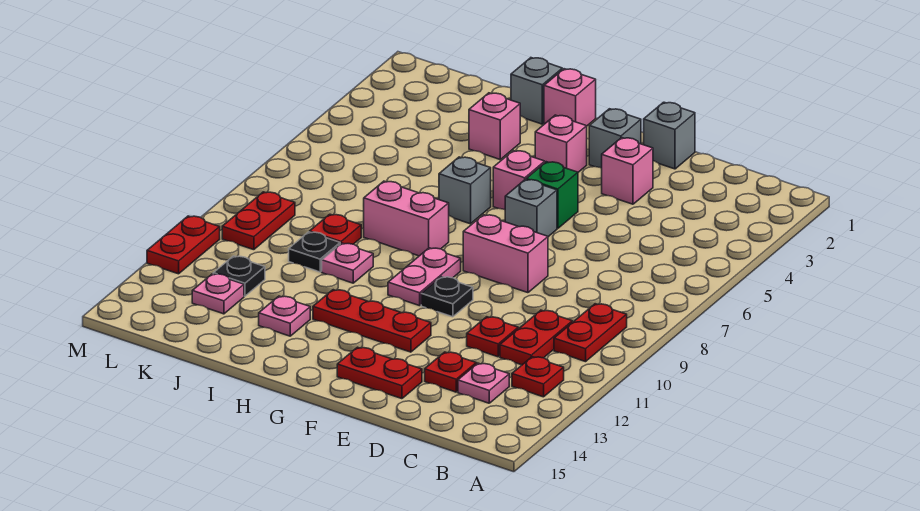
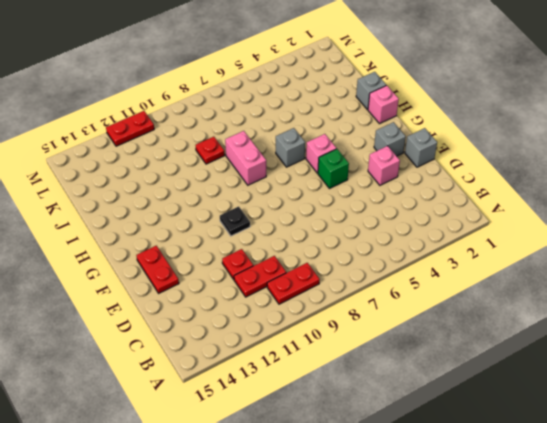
none -> red plate B12 level 1
none -> pink plate C13 level 1
none -> red plate D13 level 1
none -> pink brick E8:F8 level 1

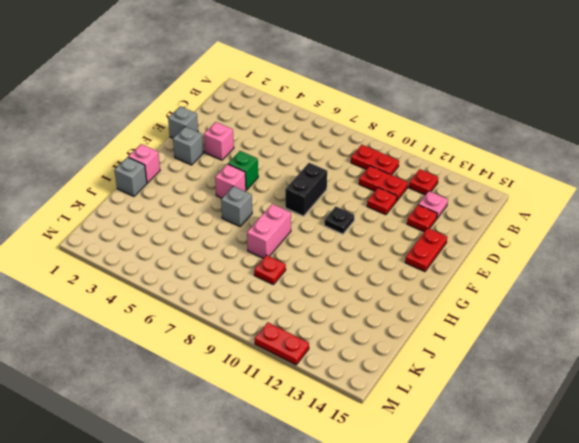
black brick E8:F8 level 1 -> pink brick E8:F8 level 1
none -> grey brick F6 level 1
none -> red plate F12:H12 level 1
none -> pink brick G3 level 1
none -> pink plate G9:G10 level 1

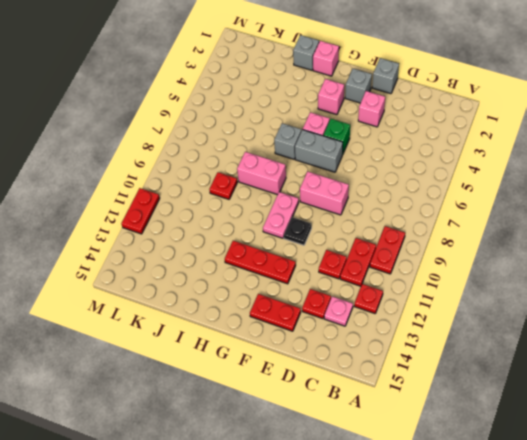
grey brick F6:G6 level 1 -> grey brick F6 level 1
none -> pink brick I3 level 1
none -> pink plate I10 level 1
none -> pink plate I13 level 1
none -> black plate J10 level 1

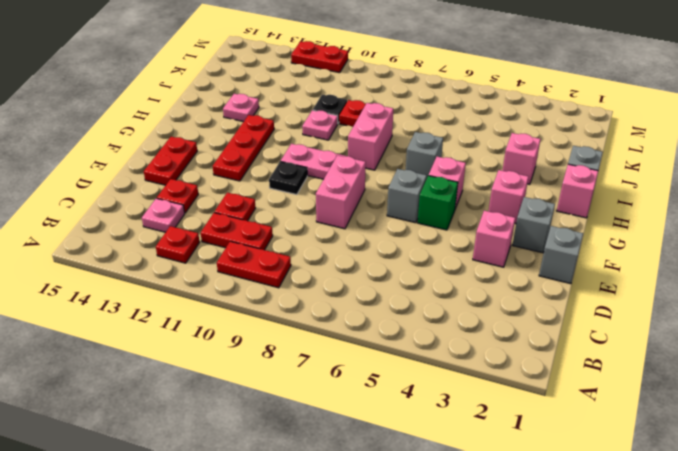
none -> black plate K12 level 1
none -> pink plate K13 level 1
none -> red plate L9:L10 level 1

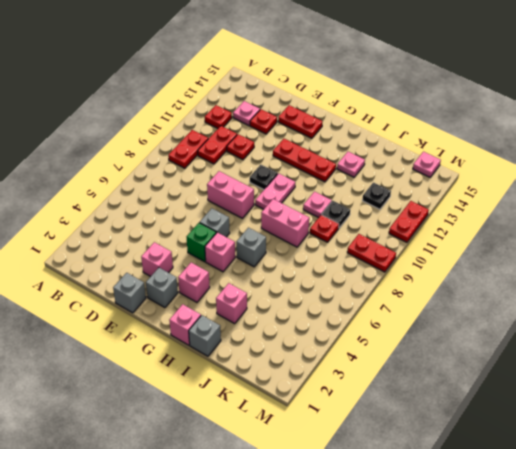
red plate L9:M9 level 1 -> red plate L9:L10 level 1
pink plate L15 level 1 -> pink plate K13 level 1

